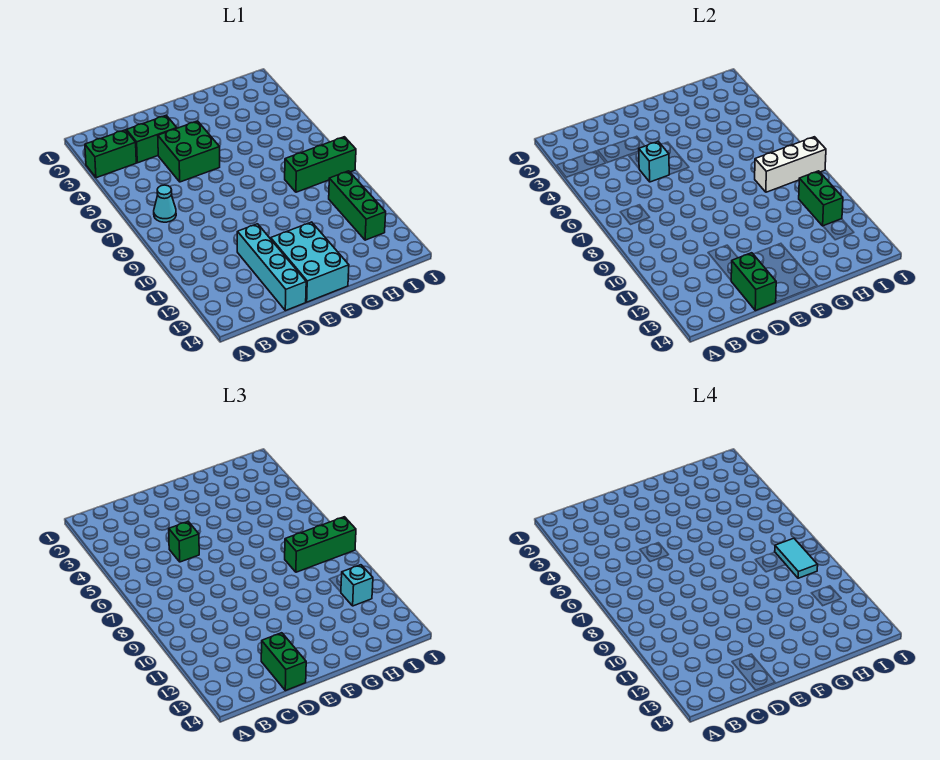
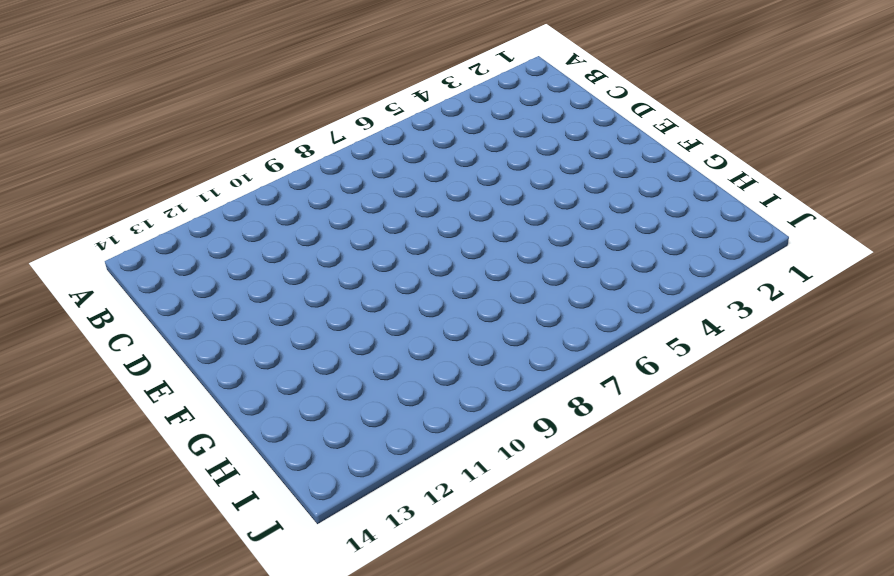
none -> green brick A3:B3 level 1
none -> cyan cone B7 level 1
none -> green brick C3:D3 level 1

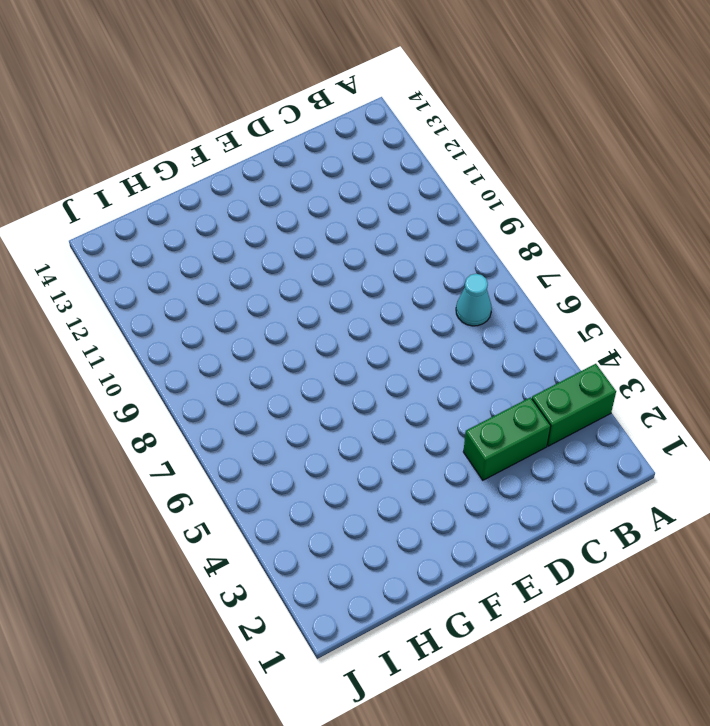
none -> green brick D4:E5 level 1
none -> cyan brick D11:D14 level 1
none -> cyan brick E12:F14 level 1

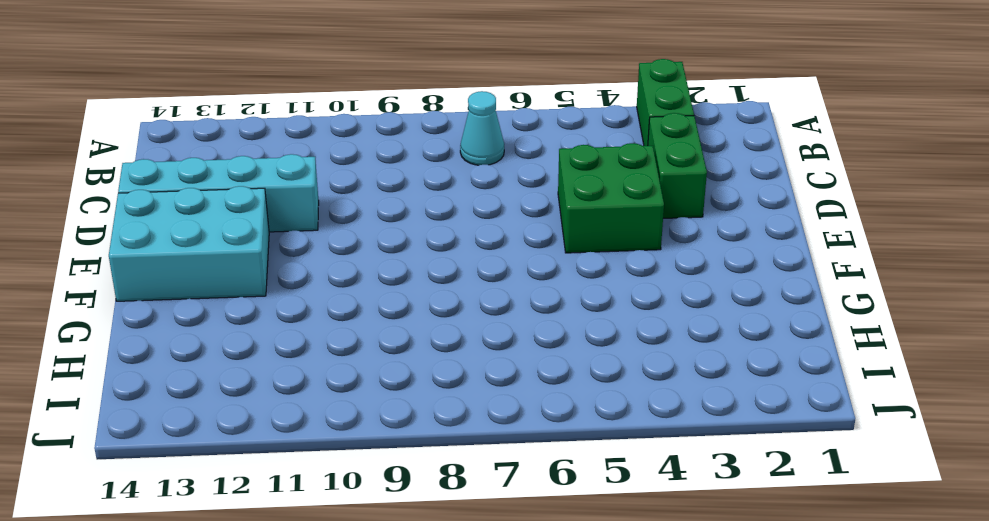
none -> green brick H8:J8 level 1
none -> green brick I10:I12 level 1
none -> cyan brick D5 level 2

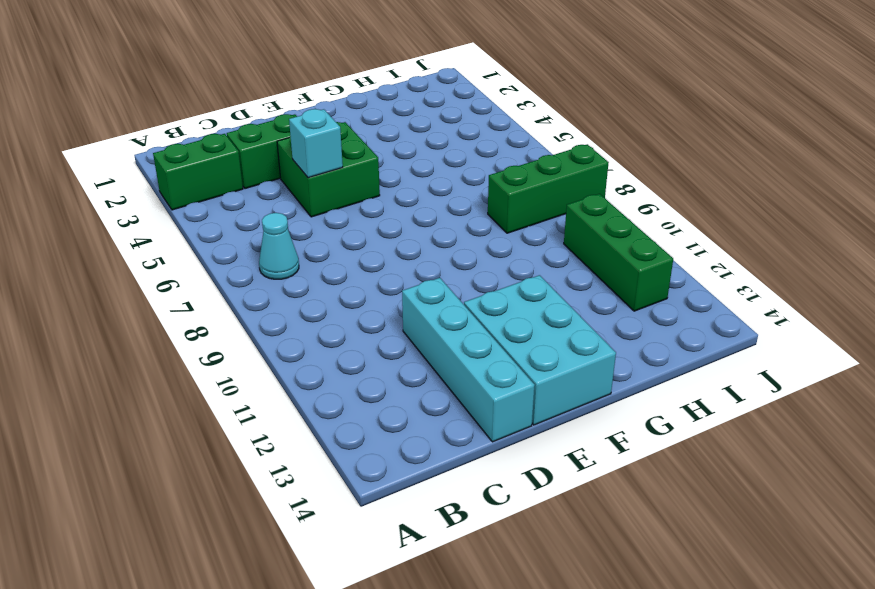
none -> green brick D13:D14 level 2
none -> white brick H8:J8 level 2
none -> green brick I10:I11 level 2

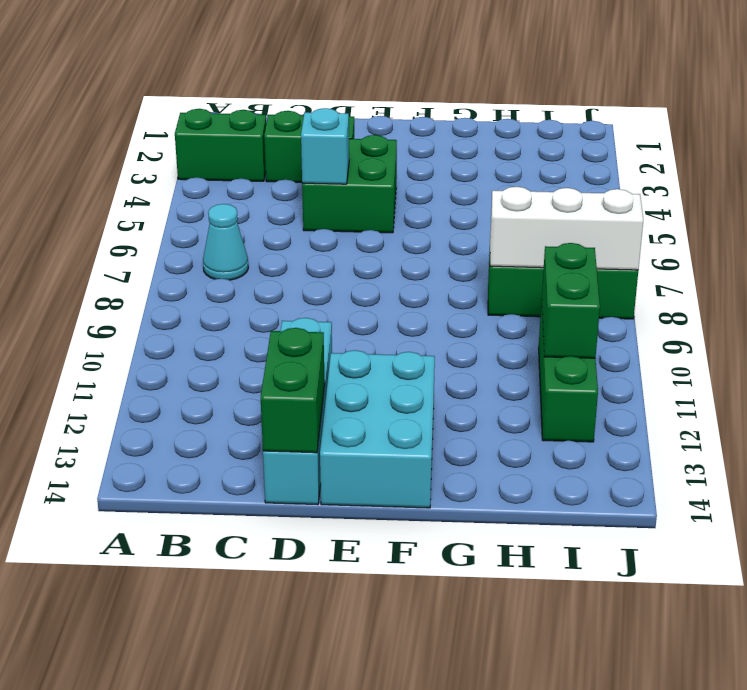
none -> green brick D5 level 3
none -> green brick D13:D14 level 3
none -> green brick H8:J8 level 3

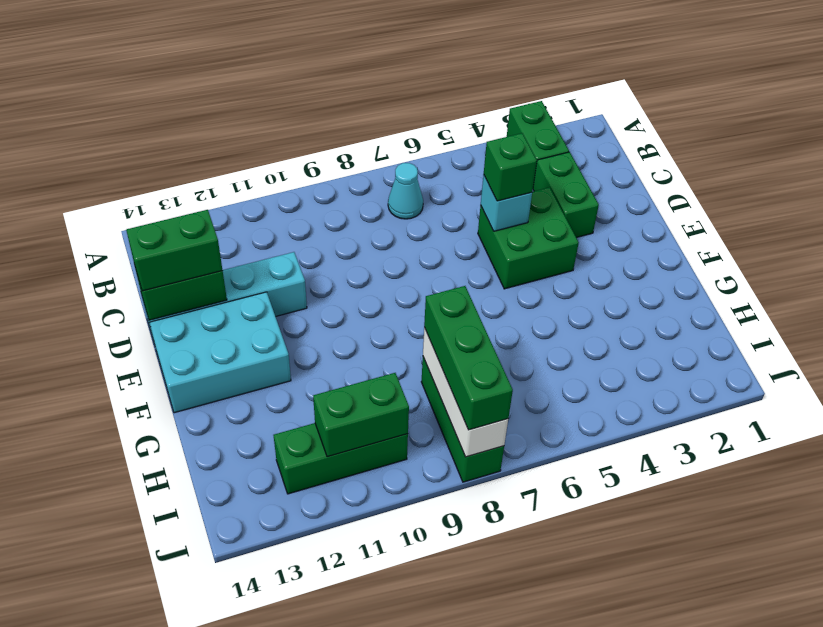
none -> cyan brick I11 level 3
none -> cyan tile I8:I9 level 4

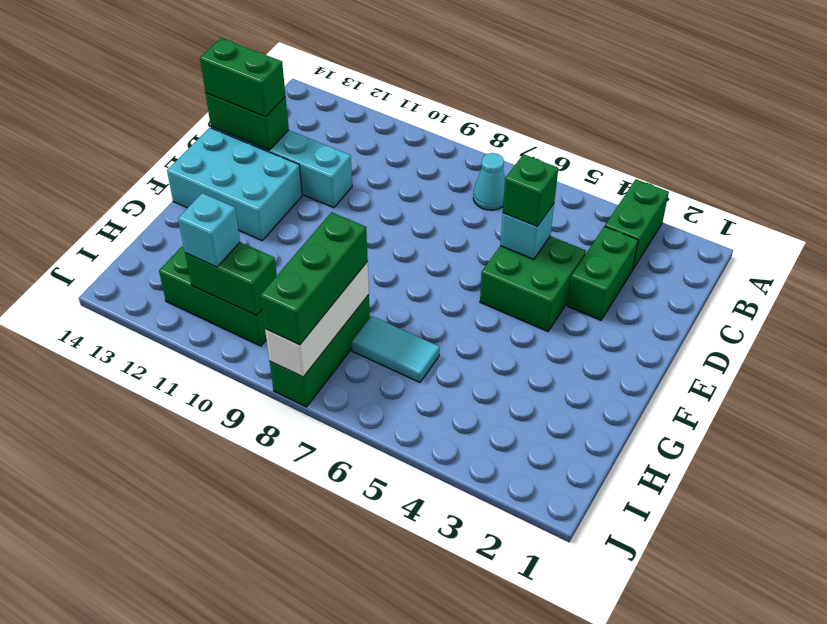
cyan tile H6:H7 level 1 -> cyan tile I8:I9 level 4

